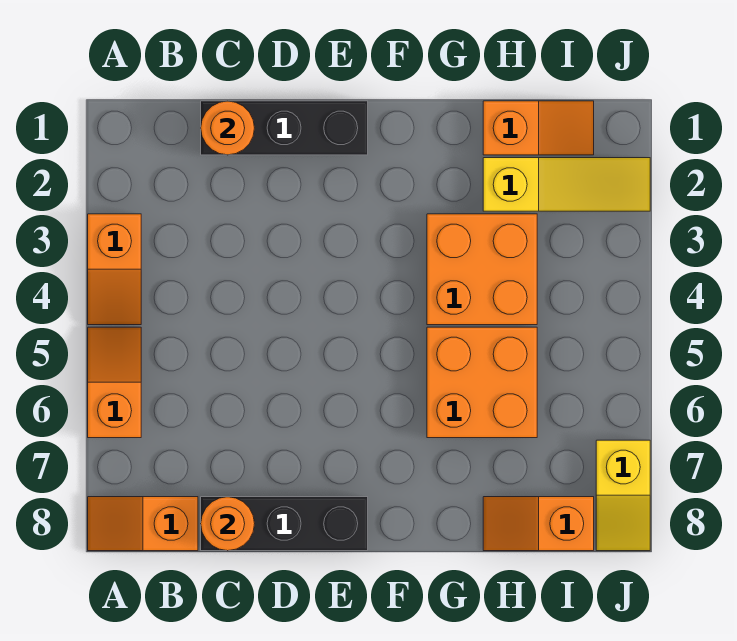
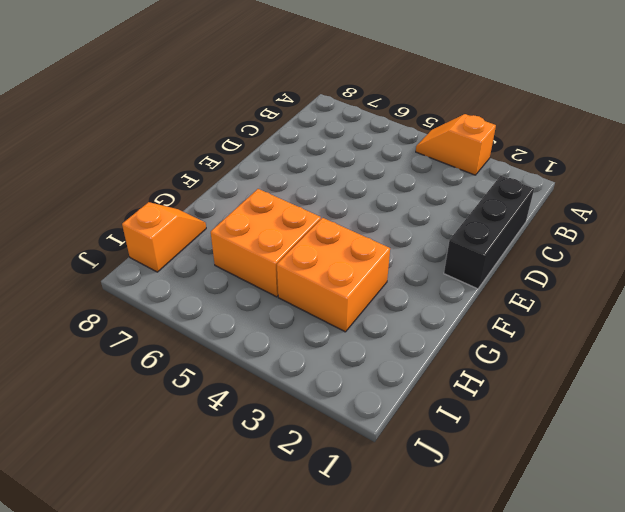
none -> orange slope A5:A6 level 1 top 6
none -> orange slope A8:B8 level 1 top B
none -> black brick C8:E8 level 1

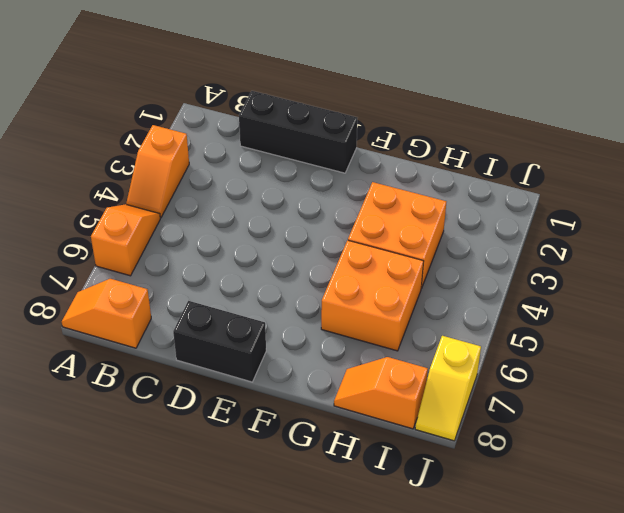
black brick D8:E8 level 1 -> black brick C8:E8 level 1
none -> orange slope H1:I1 level 1 top H
none -> yellow slope H2:J2 level 1 top H
none -> orange round brick C1 level 2

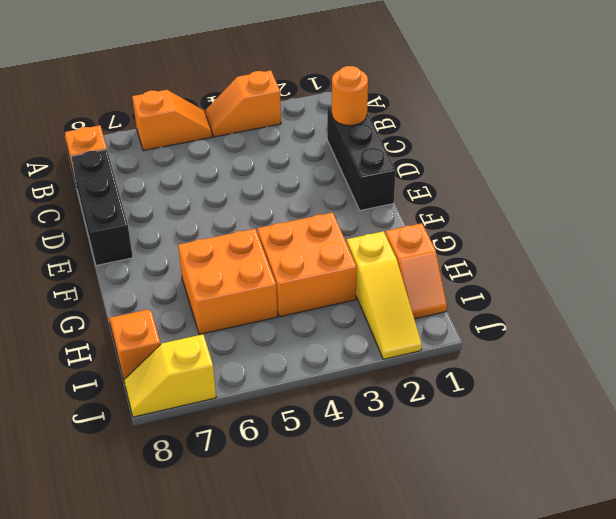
none -> orange round brick C8 level 2

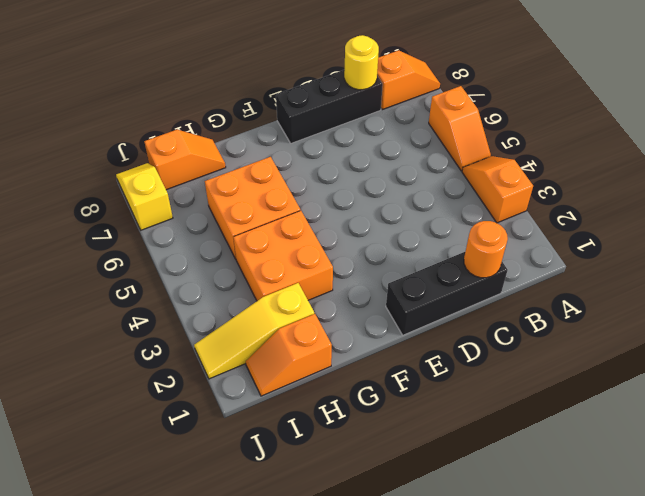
yellow round brick C8 level 2 -> orange round brick C8 level 2

